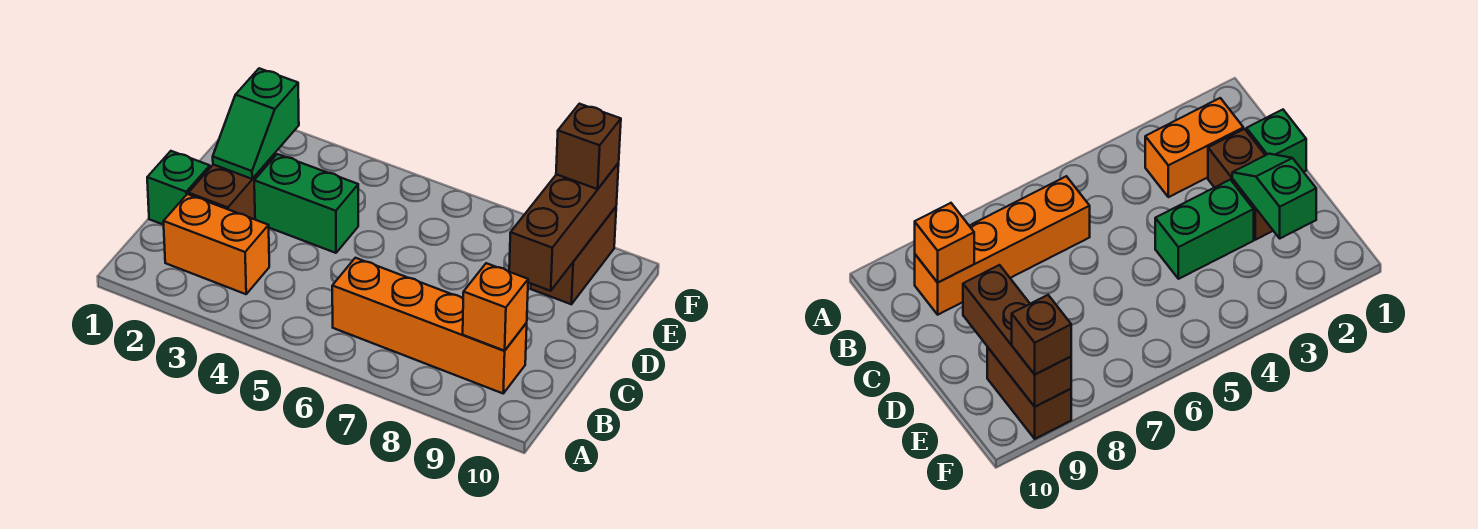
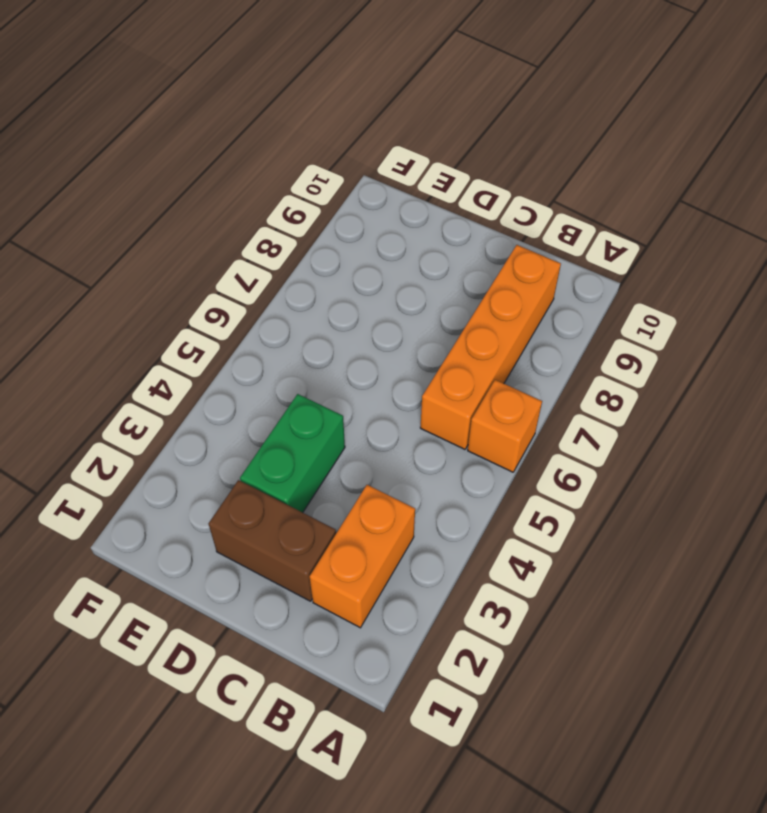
orange brick A6 level 1 -> orange brick B9 level 2
none -> green brick C1 level 1
none -> brown brick E9:F9 level 1

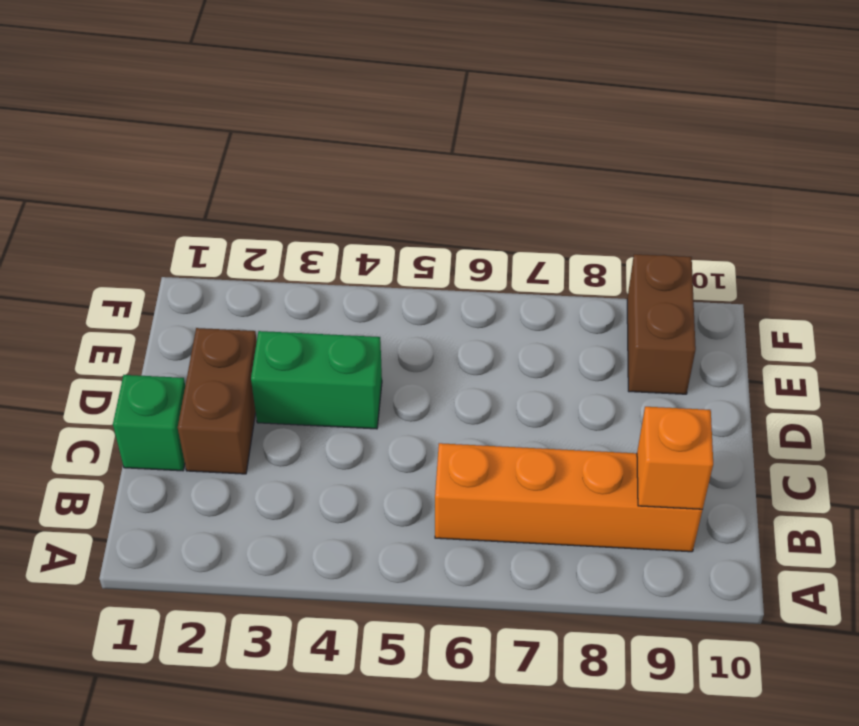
none -> orange brick B2:B3 level 1
none -> green slope D2:E2 level 2 top E

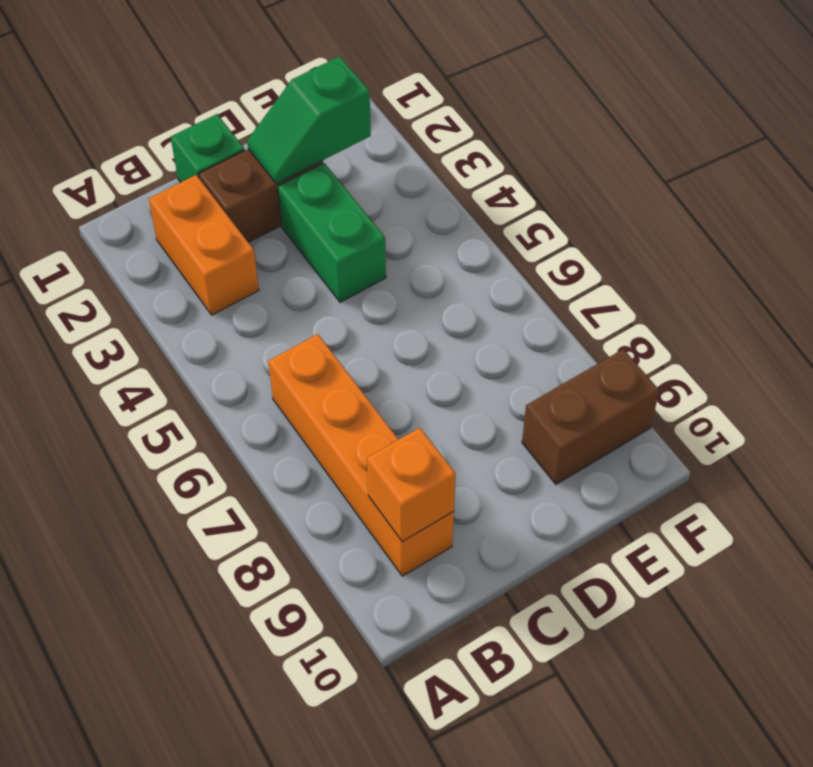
none -> brown brick D9:F9 level 2
none -> brown brick F9 level 3

